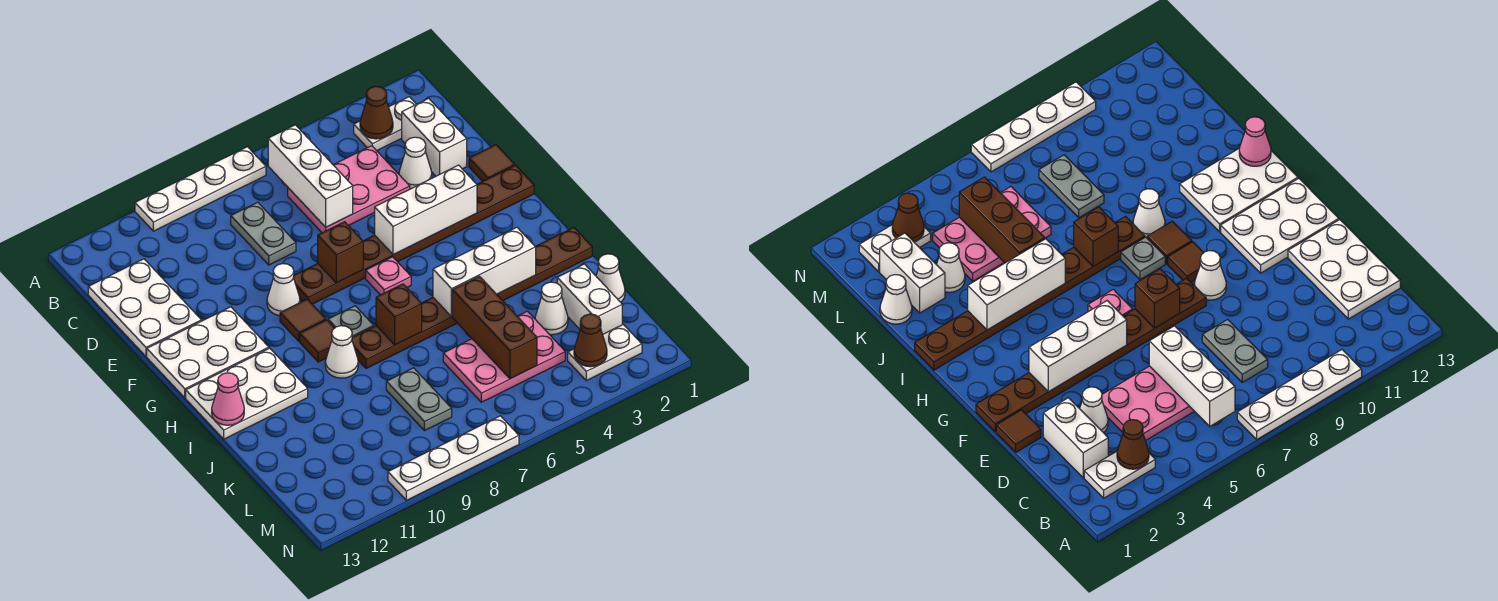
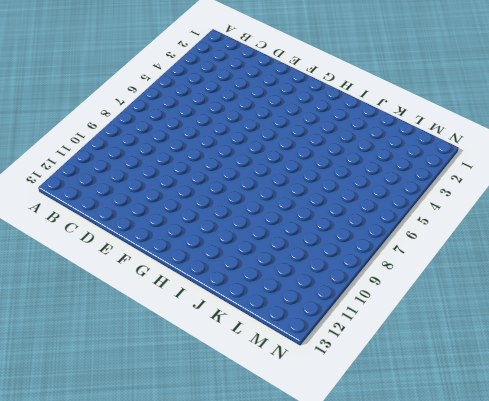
none -> white plate A7:A10 level 1
none -> white plate B2:B3 level 1
none -> white brick C2:D2 level 1
none -> pink plate C4:D6 level 1

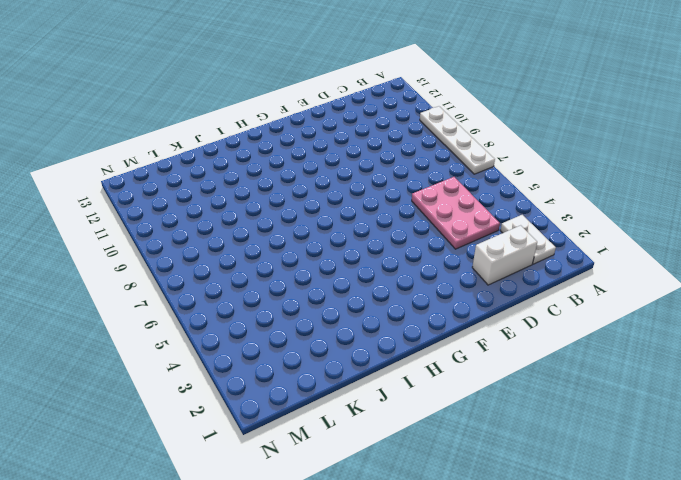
none -> grey plate C8:D8 level 1
none -> white plate C12:E13 level 1
none -> white cone D3 level 1
none -> brown tile E1 level 1

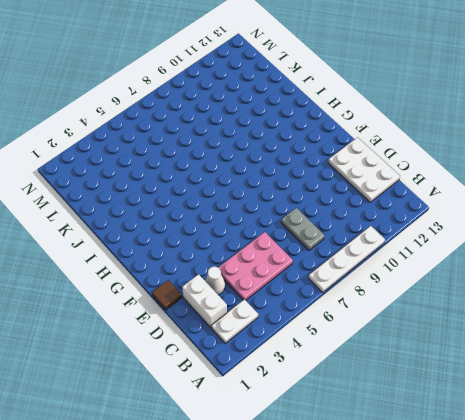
none -> brown plate F1:F8 level 1
none -> white cone F9 level 1
none -> white plate F11:G13 level 1
none -> pink plate G6 level 1

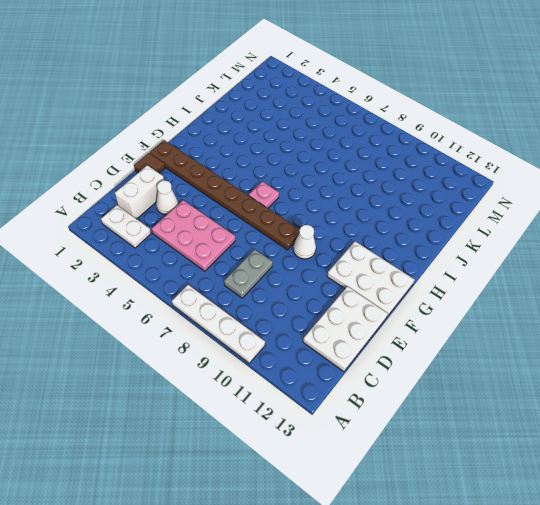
none -> brown tile G9 level 1
none -> grey plate H8 level 1
none -> brown tile H9 level 1
none -> white plate H11:I13 level 1

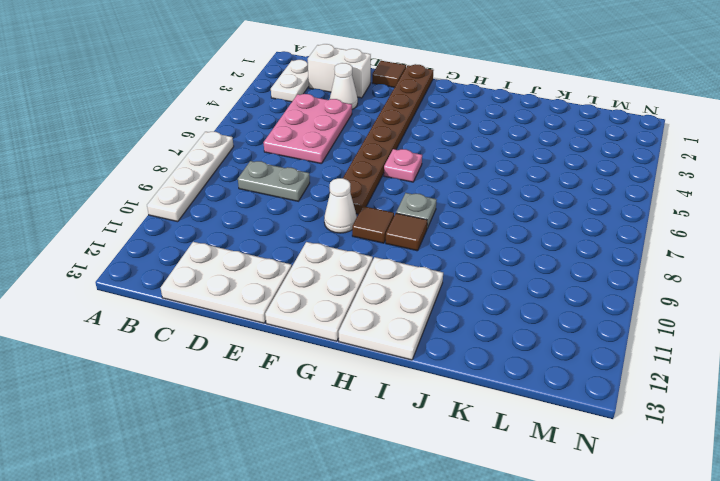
none -> brown plate I1:I8 level 1
none -> white cone I9 level 1
none -> white cone K1 level 1
none -> white brick K2:L2 level 1

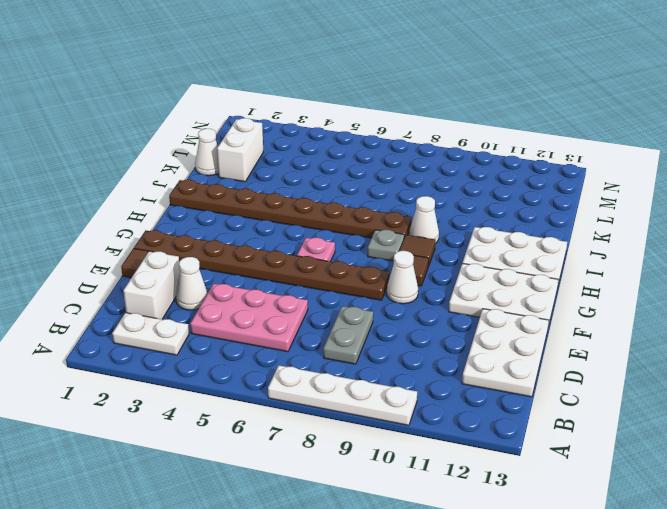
none -> white cone K3 level 1
none -> pink plate K4:L6 level 1
none -> grey plate K8:L8 level 1
none -> white plate M2:M3 level 1

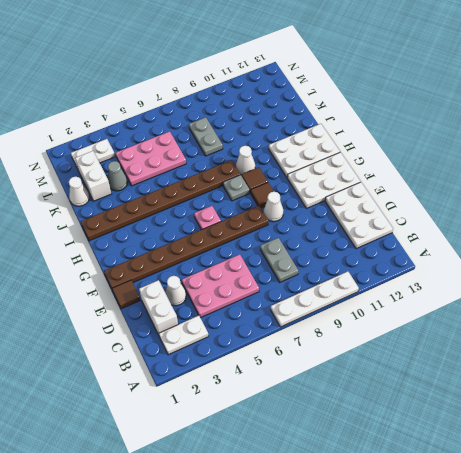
grey cone K3 level 1 -> white cone K3 level 1
none -> white plate N7:N10 level 1
none -> brown cone B3 level 2
none -> white brick B6:D6 level 2
none -> white brick F3:F5 level 2

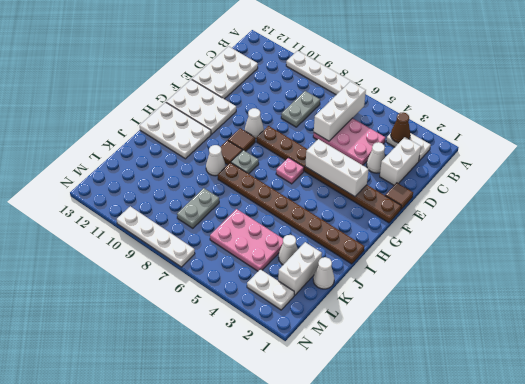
none -> brown brick F7 level 2
none -> white brick I3:I5 level 2
none -> brown brick I7 level 2
none -> pink cone I13 level 2

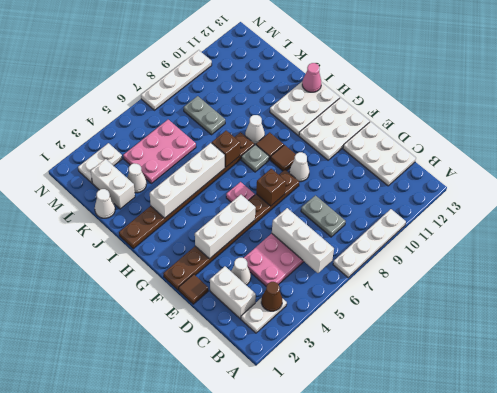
white brick I3:I6 level 2 -> white brick I3:I5 level 2
none -> brown brick J5:L5 level 2
none -> brown cone M3 level 2

